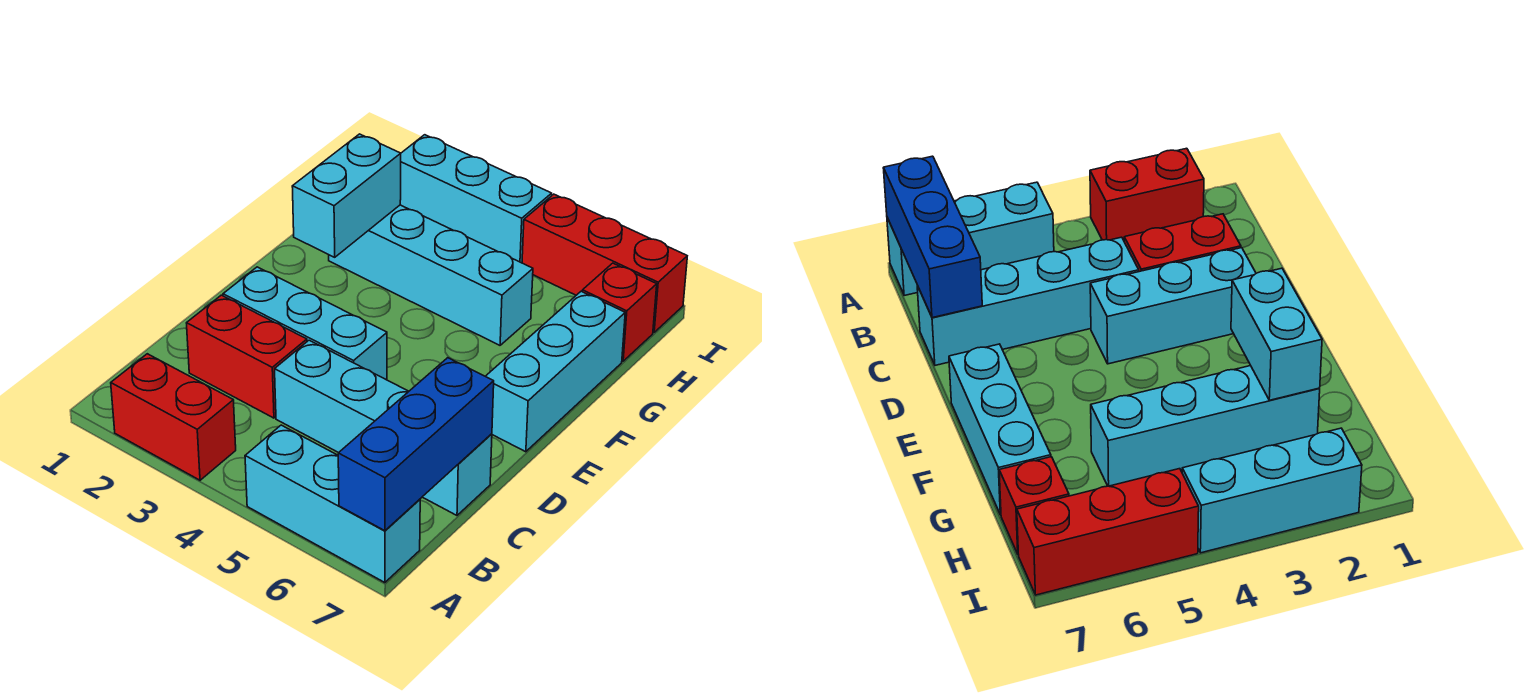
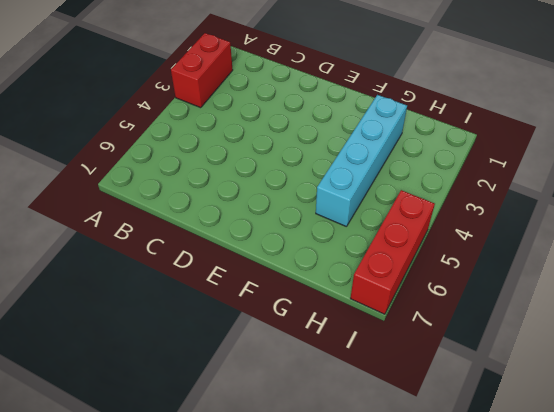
none -> cyan brick A5:A7 level 1
none -> red brick C2:C3 level 1
none -> cyan brick C4:C7 level 1

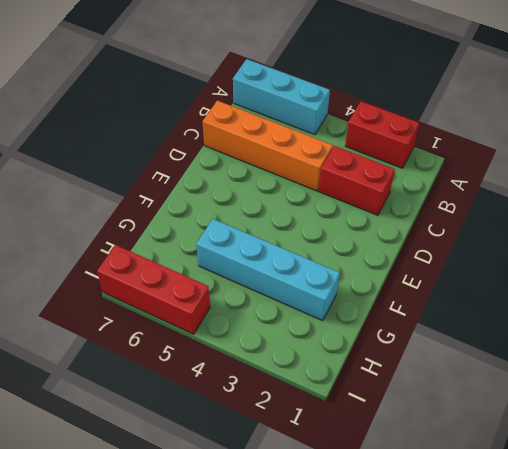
orange brick C4:C7 level 1 -> cyan brick C4:C7 level 1
none -> cyan brick D2:D4 level 1
none -> cyan brick E7:G7 level 1
none -> red brick H7 level 1

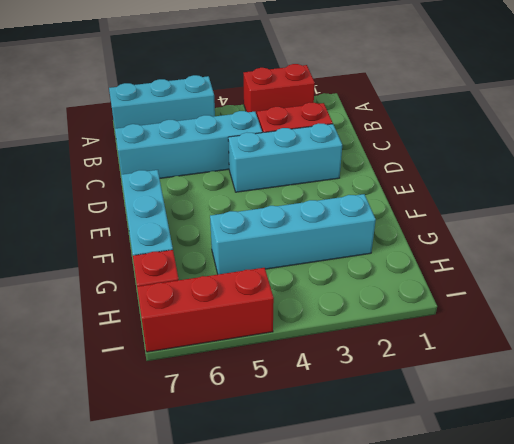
none -> cyan brick I2:I4 level 1
none -> blue brick A7:C7 level 2
none -> cyan brick F2:G2 level 2

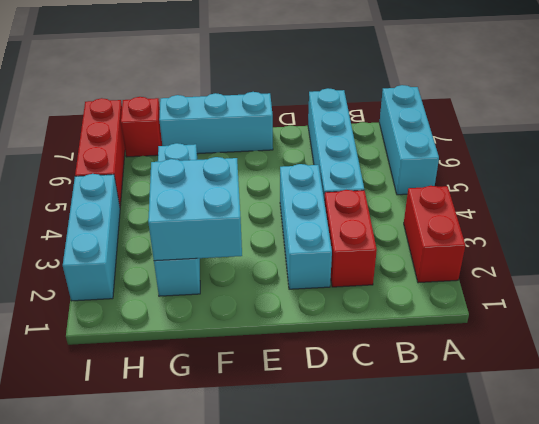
cyan brick F2:G3 level 2 -> cyan brick F2:G2 level 2
none -> blue brick A7:C7 level 2

